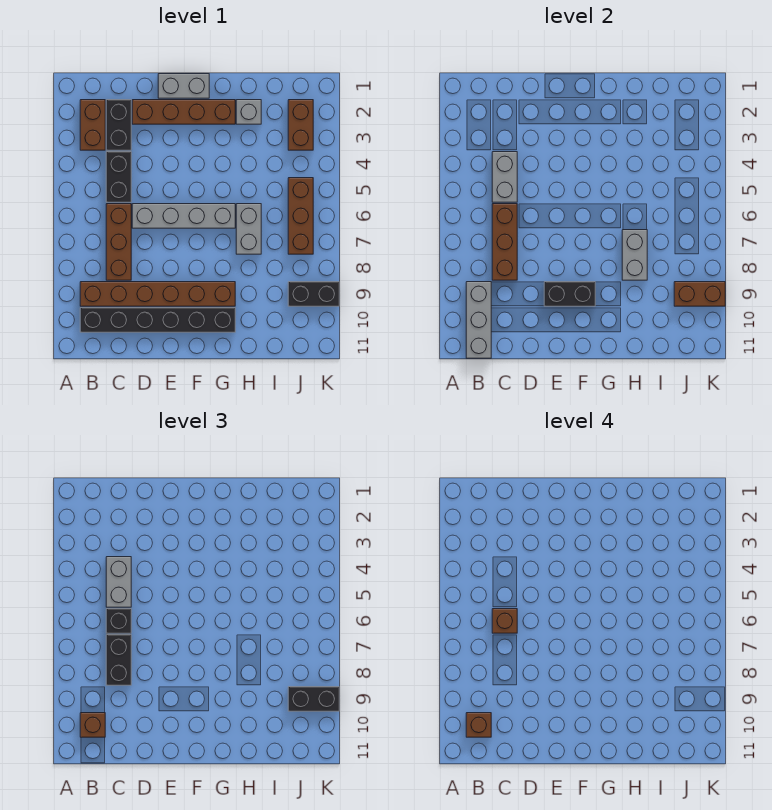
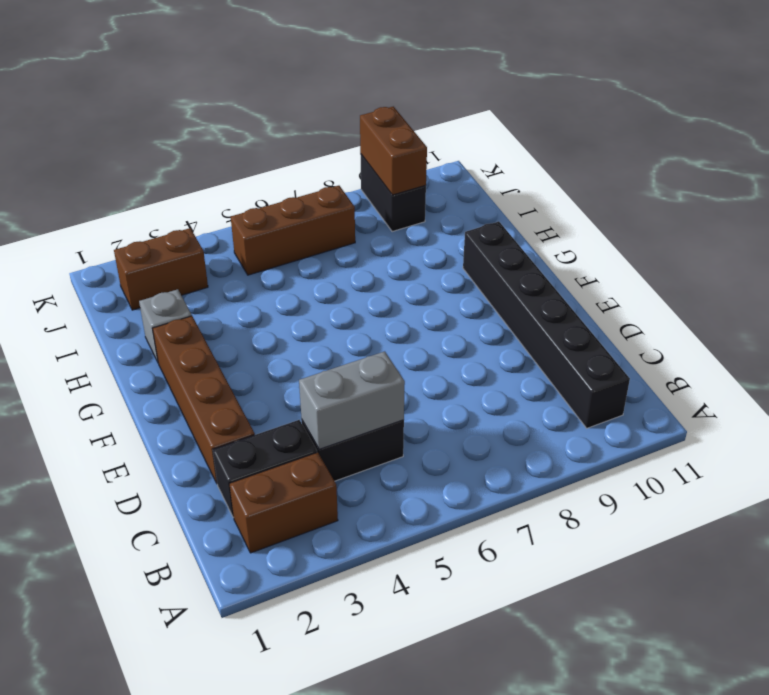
none -> brown brick B9:G9 level 1
none -> brown brick C6:C8 level 1
none -> grey brick D6:G6 level 1

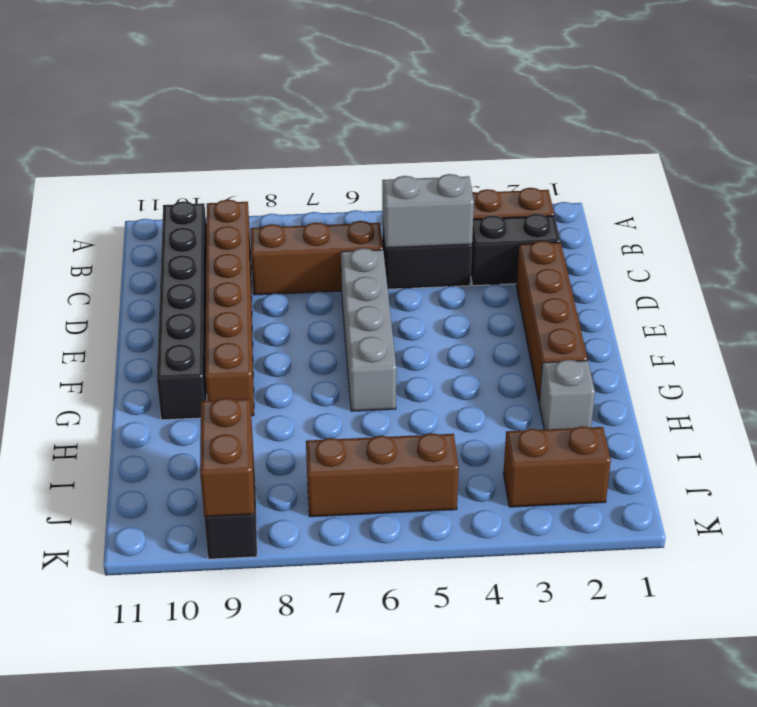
none -> grey brick E1:F1 level 1
none -> grey brick H6:H7 level 1
none -> grey brick B9:B11 level 2

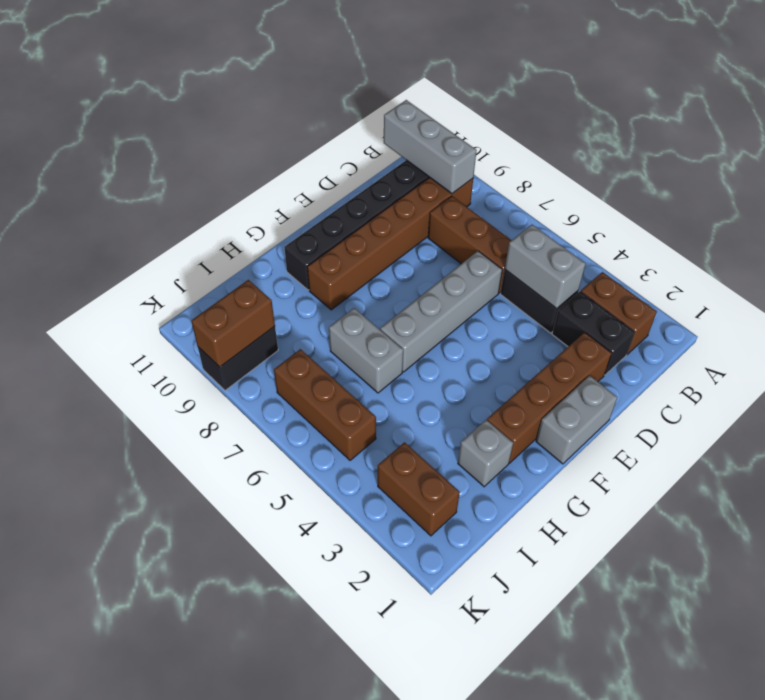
none -> brown brick C6:C8 level 2
none -> black brick E9:F9 level 2
none -> grey brick H7:H8 level 2

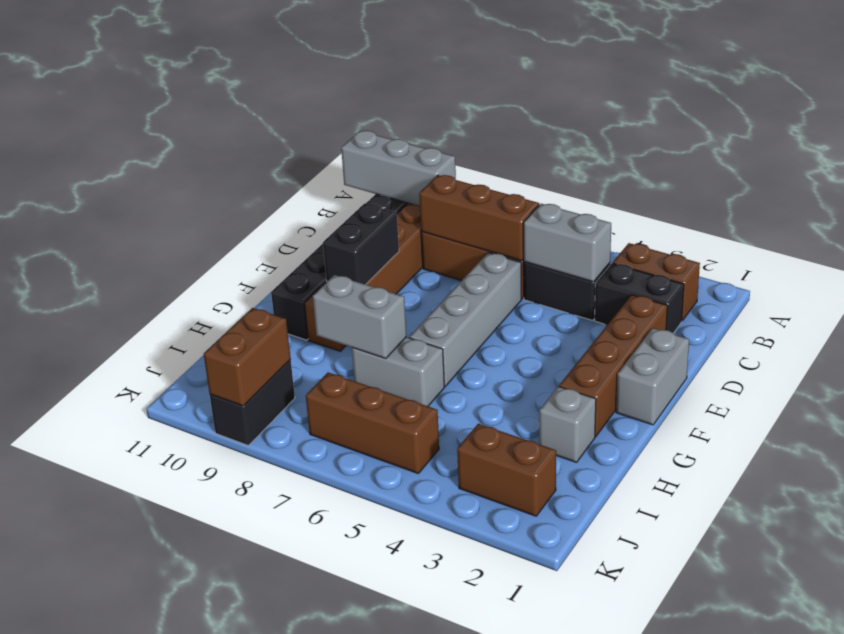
none -> brown brick B10 level 3
none -> grey brick C4:C5 level 3
none -> black brick C6 level 3

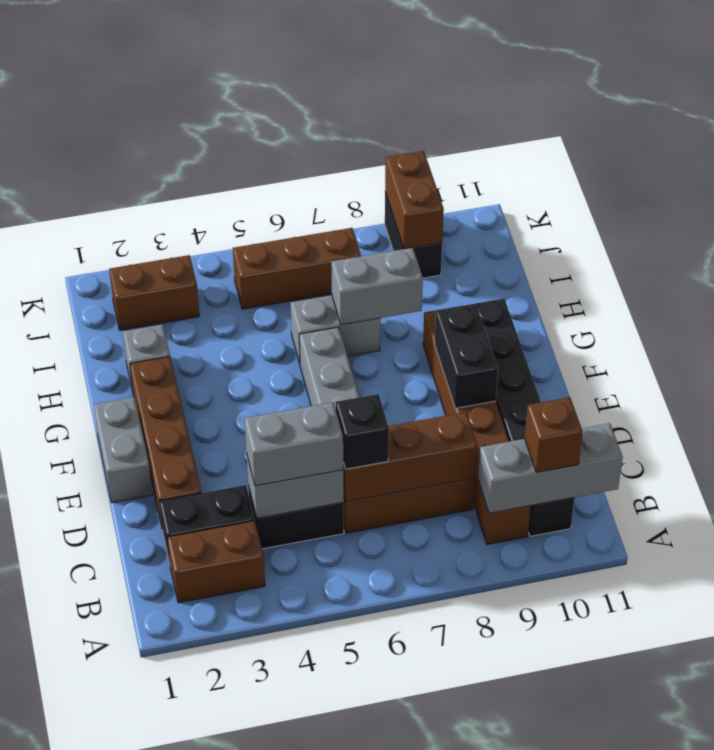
none -> black brick C7:C8 level 3
none -> black brick J9:K9 level 3
none -> brown brick B10 level 4

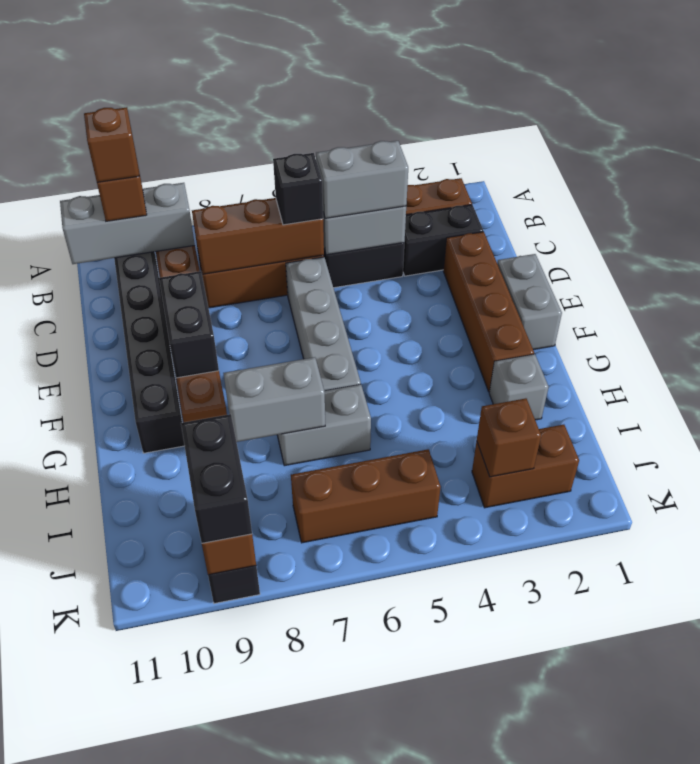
brown brick J3 level 2 -> brown brick C6 level 4
none -> black brick C7:C8 level 3

